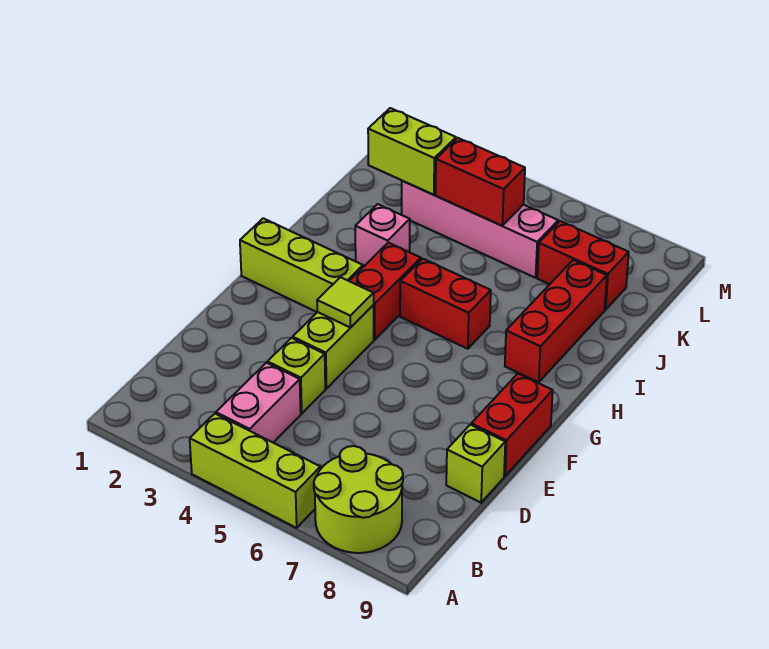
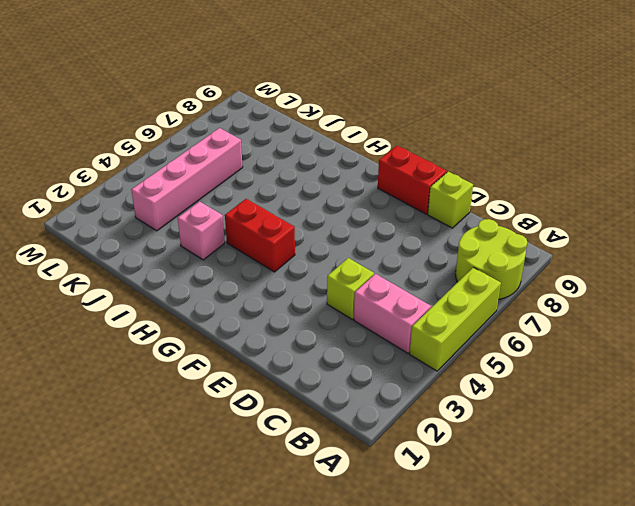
none -> lime brick E4:F4 level 1
none -> lime brick G1:G3 level 1
none -> red brick H5:H6 level 1

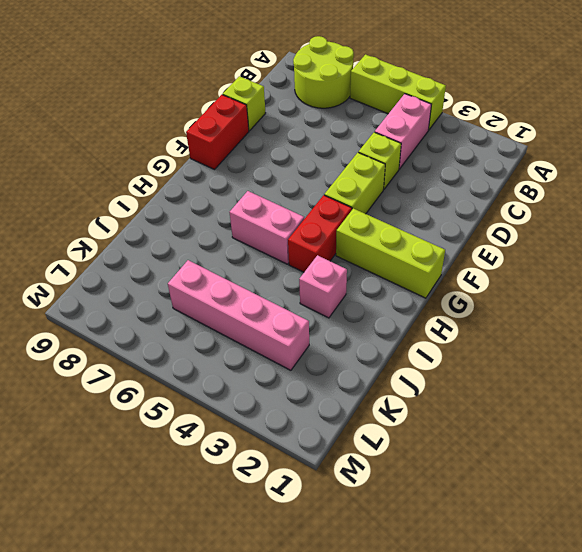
pink brick H5:H6 level 1 -> red brick H5:H6 level 1
none -> red brick H8:J8 level 1
none -> red brick K7:K8 level 1
none -> lime tile F4 level 2

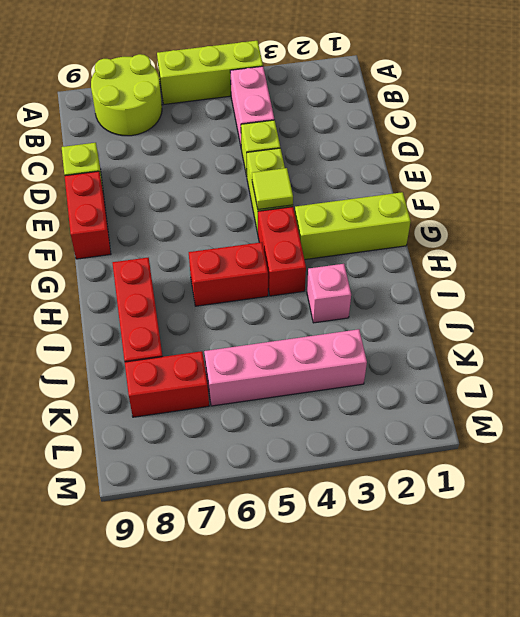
none -> lime brick K2:K3 level 2
none -> red brick K4:K5 level 2

